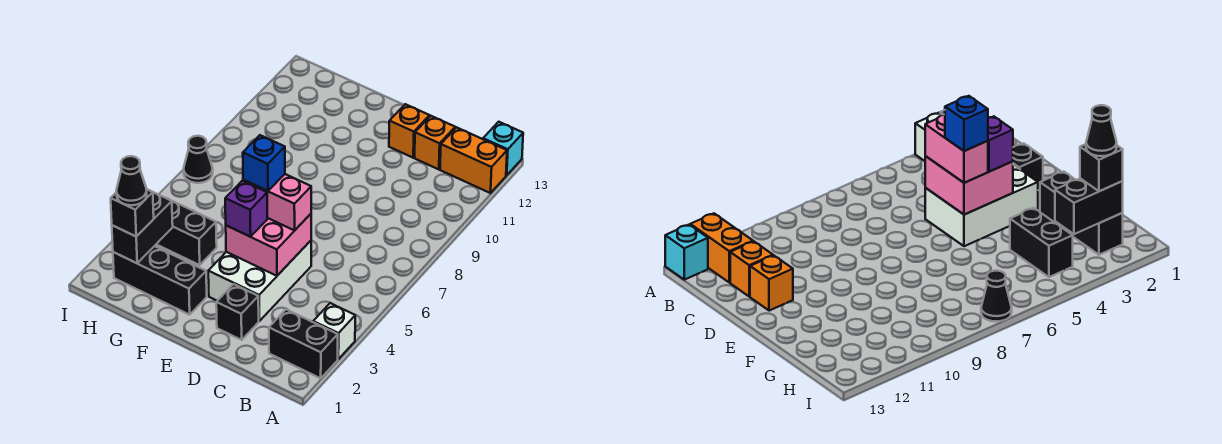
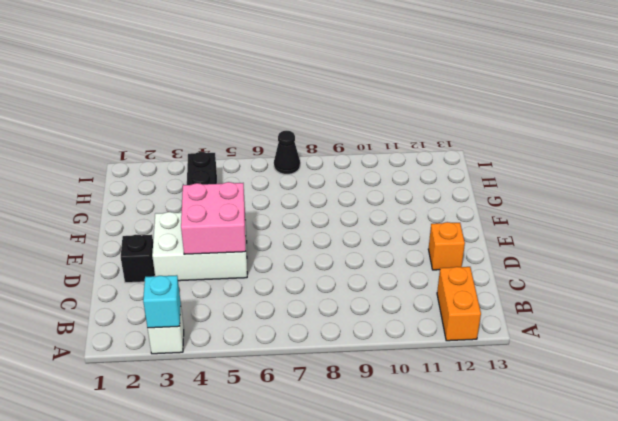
cyan brick A3 level 2 -> cyan brick A13 level 1
none -> black brick A2:B2 level 1
none -> orange brick C12 level 1
none -> black brick F2:H2 level 1

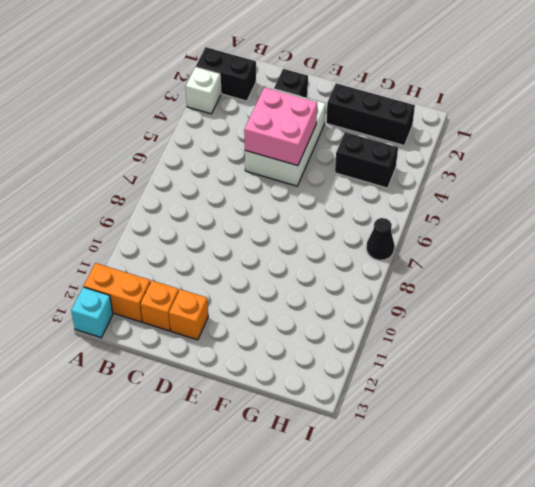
none -> black brick H2:H3 level 2
none -> pink brick D5:E5 level 3
none -> purple brick E4 level 3

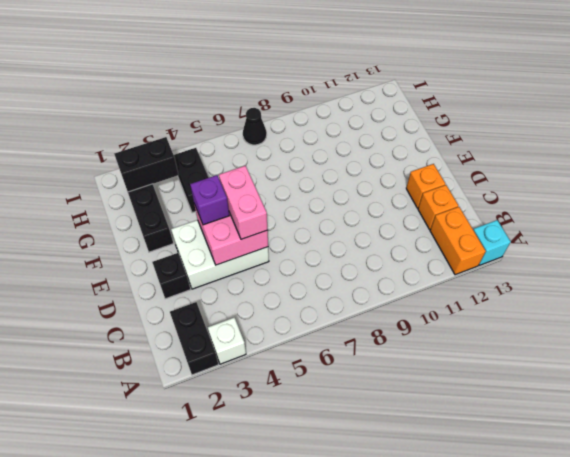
none -> black brick H2 level 3
none -> blue brick E5 level 4
none -> black cone H2 level 4

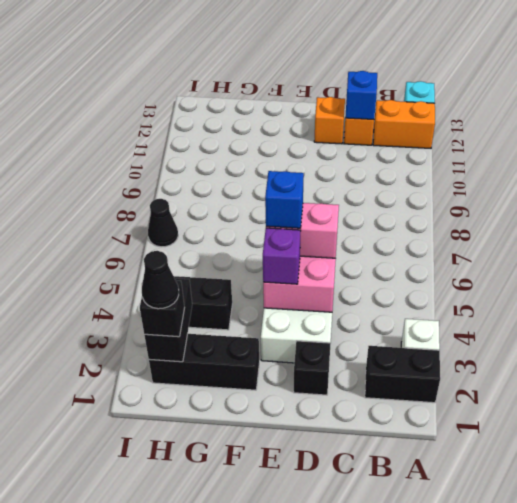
blue brick C12 level 2 -> none

